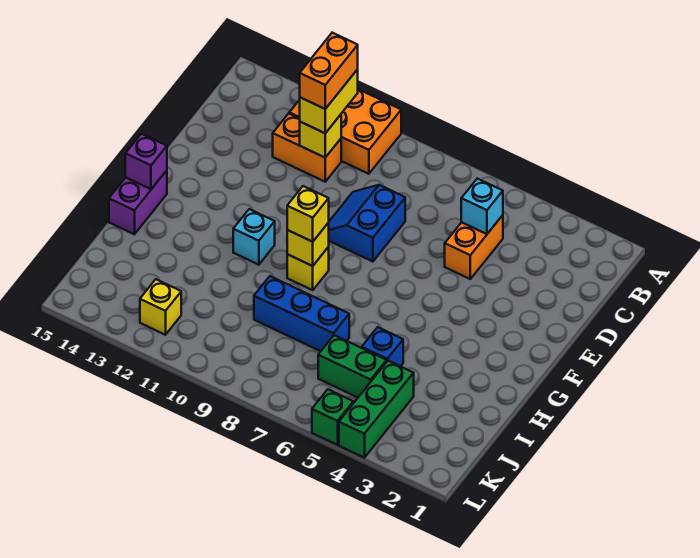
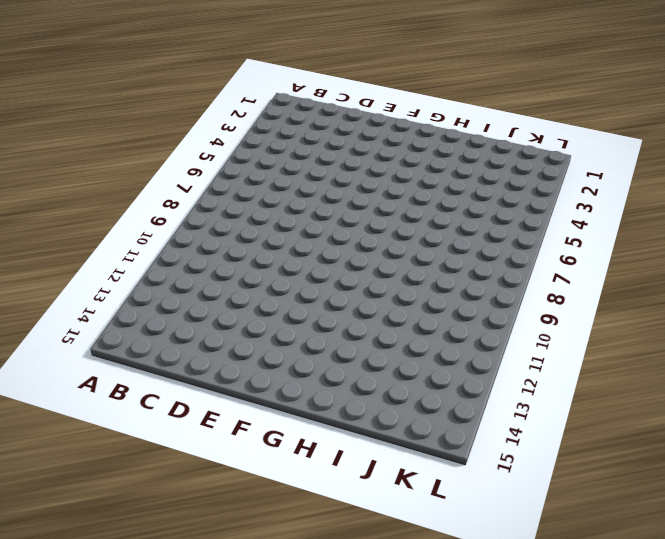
none -> orange brick A10:B12 level 1
none -> orange brick C5:D5 level 1
none -> orange brick C11:C12 level 1

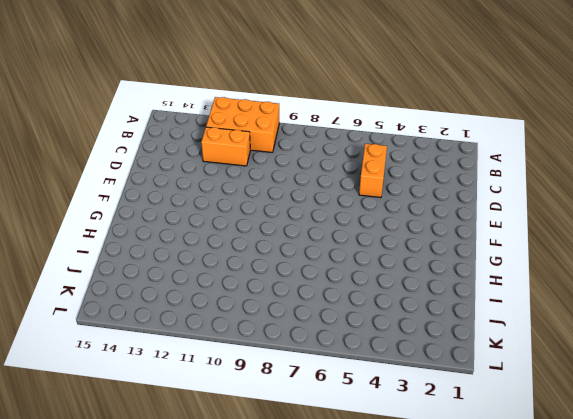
none -> blue slope D8:E9 level 1 top 8
none -> yellow brick G9 level 1
none -> cyan brick G11 level 1

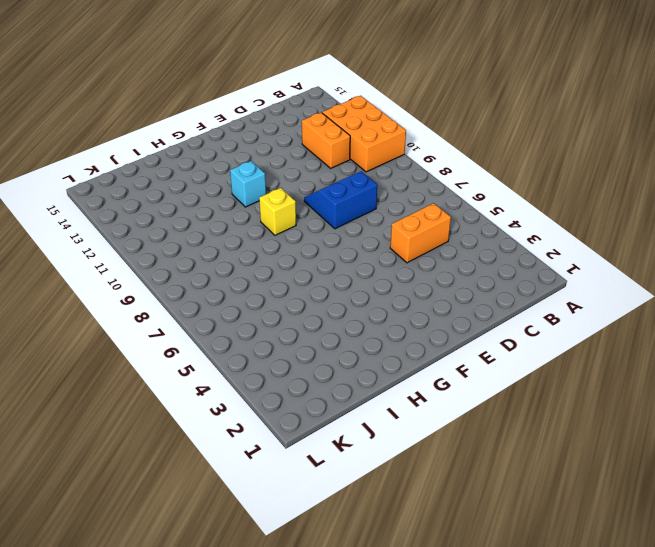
none -> purple brick G15:H15 level 1
none -> blue brick I5 level 1
none -> blue brick I7:I9 level 1

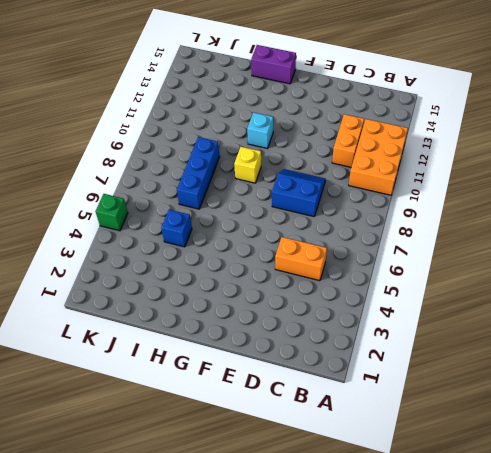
none -> green brick J4:L4 level 1
none -> green brick J5:J6 level 1
none -> yellow brick K12 level 1

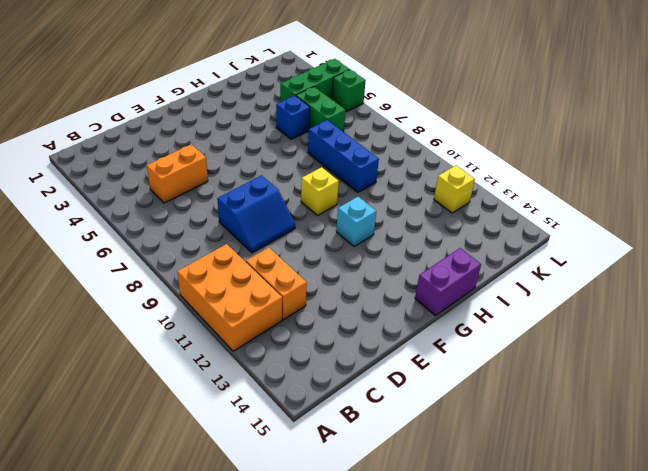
none -> cyan brick C5 level 2
none -> yellow brick C11 level 2
none -> yellow brick G9 level 2

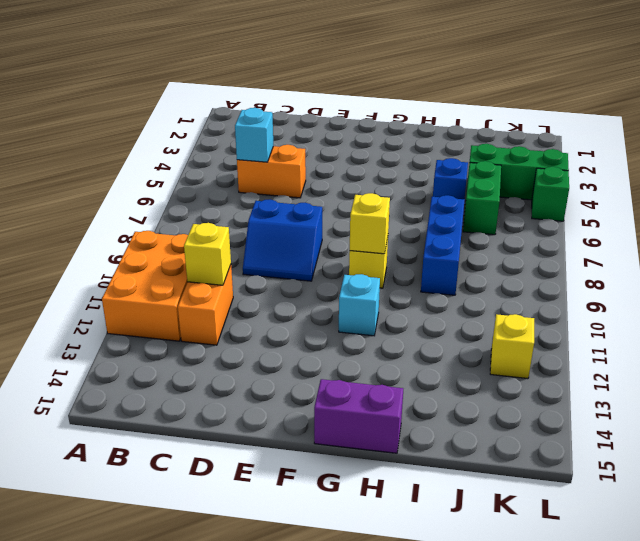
none -> purple brick G15 level 2
none -> yellow brick B11:C11 level 3
none -> yellow brick G9 level 3

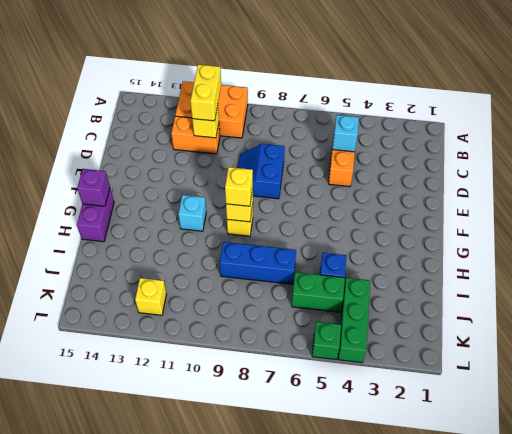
none -> orange brick B11:C11 level 4

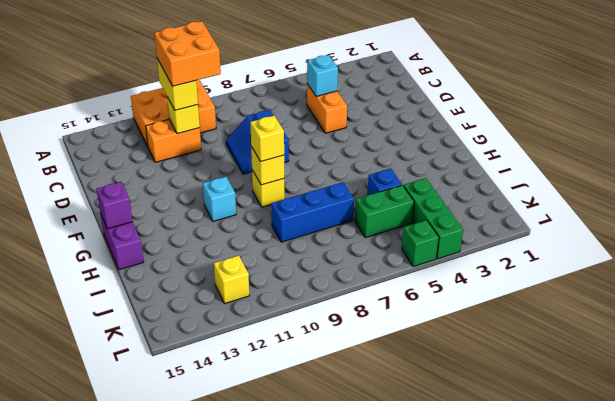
orange brick B10:C11 level 4 -> orange brick B11:C11 level 4

